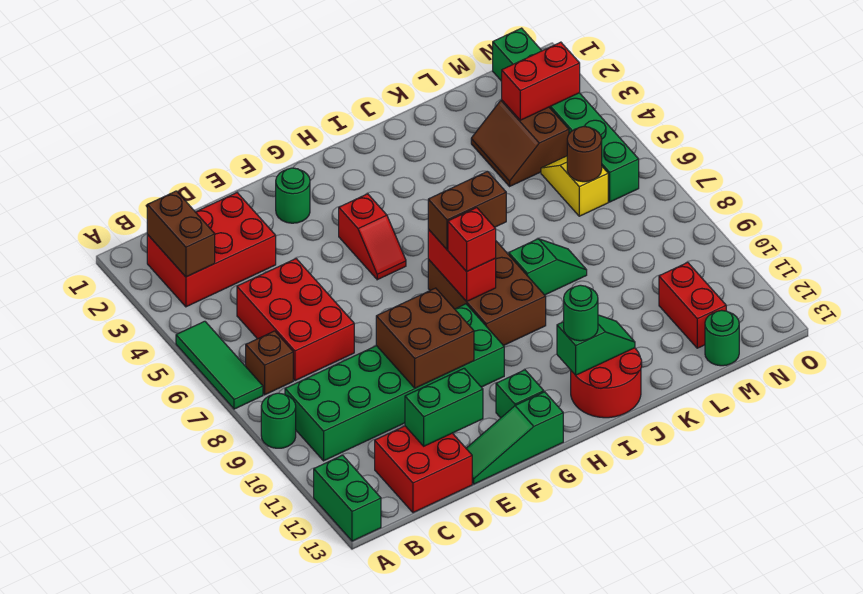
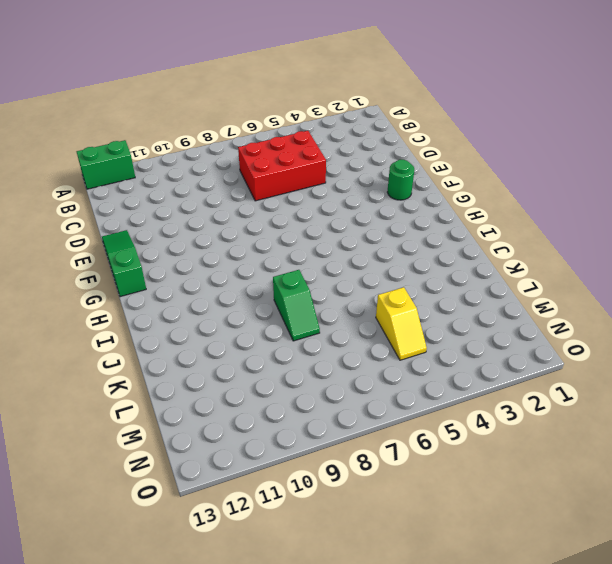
yellow slope L5:M5 level 1 top L -> yellow slope M5:M6 level 1 top 6
none -> green tile A5:A7 level 1
none -> green round brick A9 level 1
none -> red brick B2:D3 level 1
none -> brown brick B7 level 1

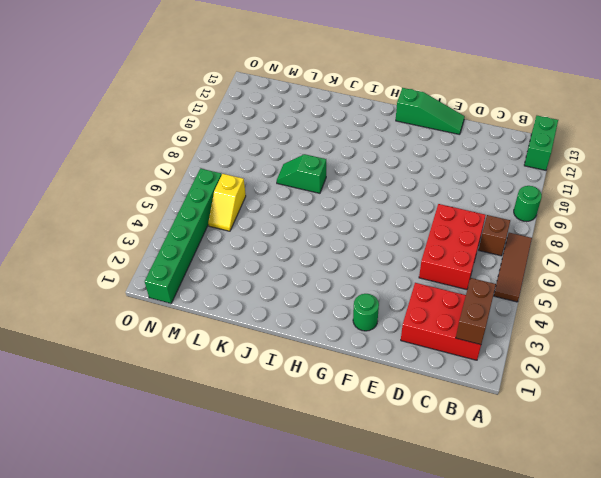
brown tile A5:A7 level 1 -> green tile A5:A7 level 1
none -> green brick B9:G10 level 1
none -> red brick C12:D13 level 1
none -> red slope G4:G5 level 1 top 4
none -> green brick G12 level 1

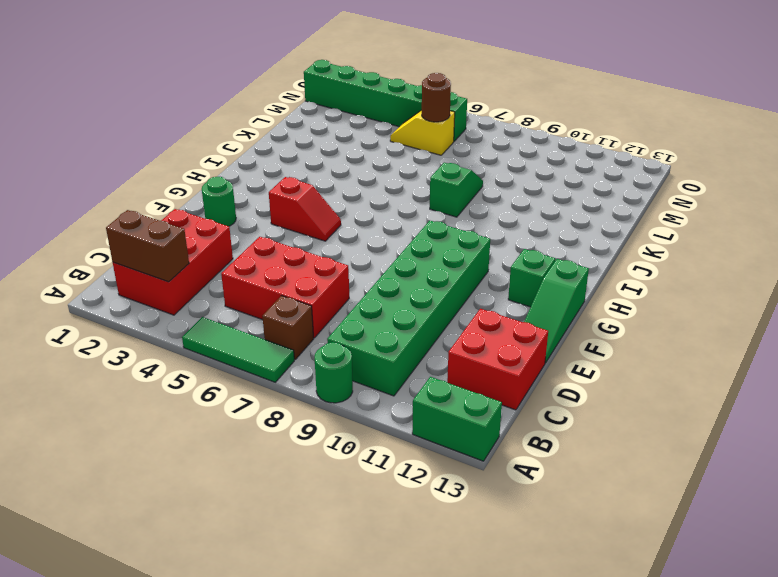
none -> brown brick H7:I9 level 1
none -> red round brick I12:J13 level 1
none -> brown slope L3:M4 level 1 top M
none -> red brick M11:M12 level 1

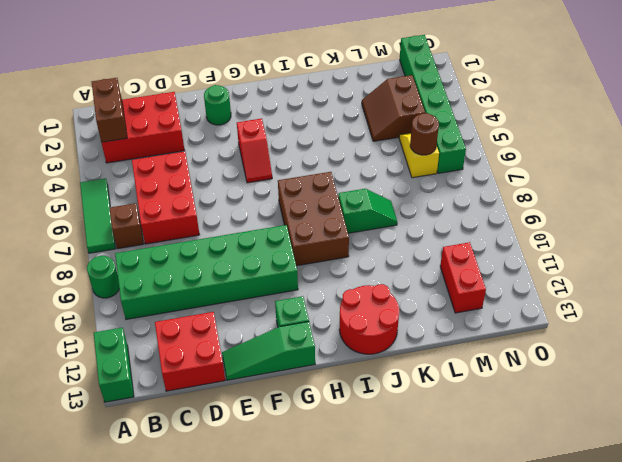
none -> green round brick M13 level 1
none -> green brick D12:E12 level 2
none -> brown brick E9:F10 level 2
none -> red brick H7:H8 level 2

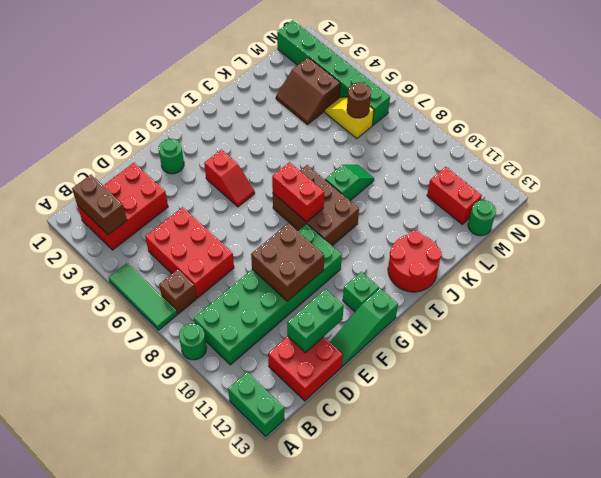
none -> green slope I12:J12 level 2 top I
none -> red brick M3:N3 level 2
none -> brown brick H7:I7 level 3
none -> red brick H8 level 3

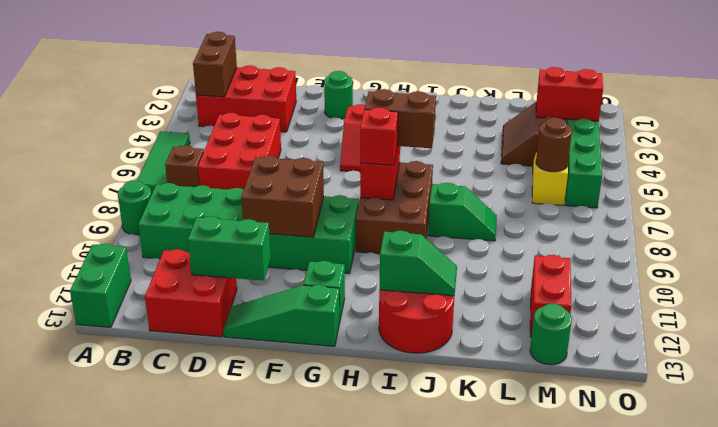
none -> green round brick I12 level 3

